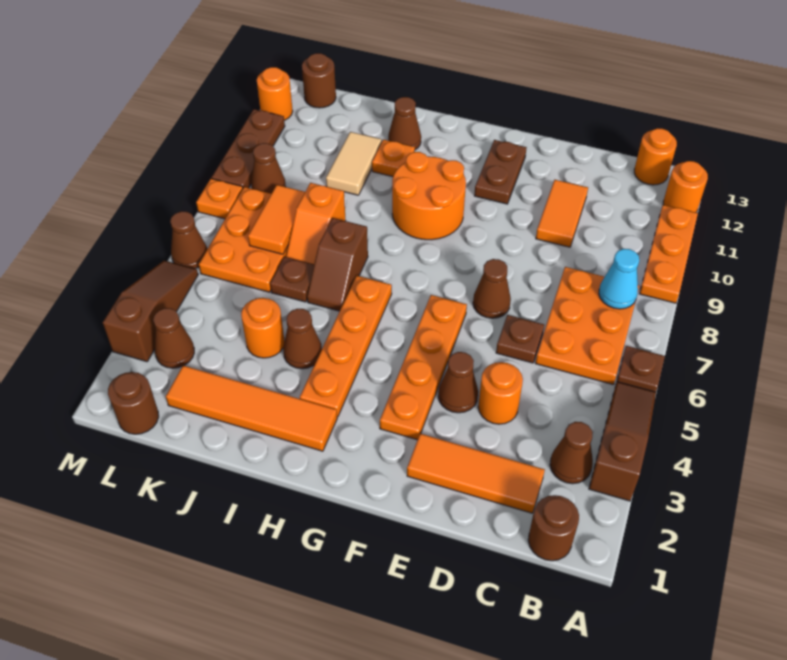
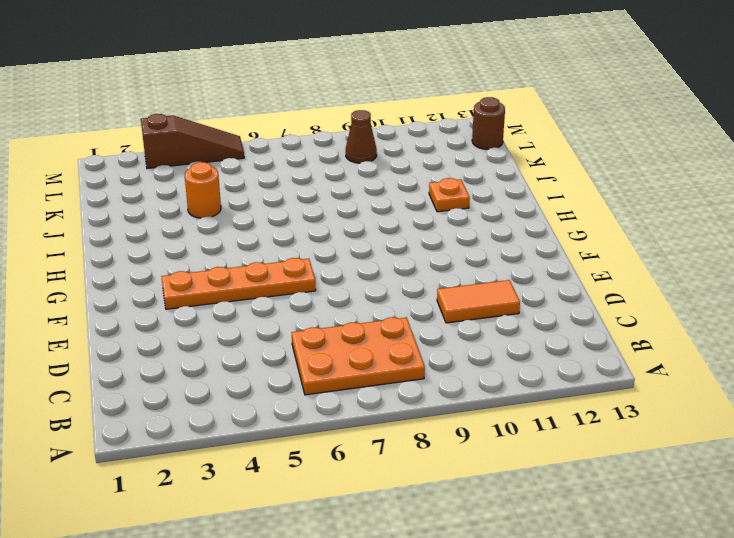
none -> brown slope A3:A5 level 1 top 3
none -> brown plate A6 level 1
none -> orange plate A9:A11 level 1
none -> orange round brick A12 level 1

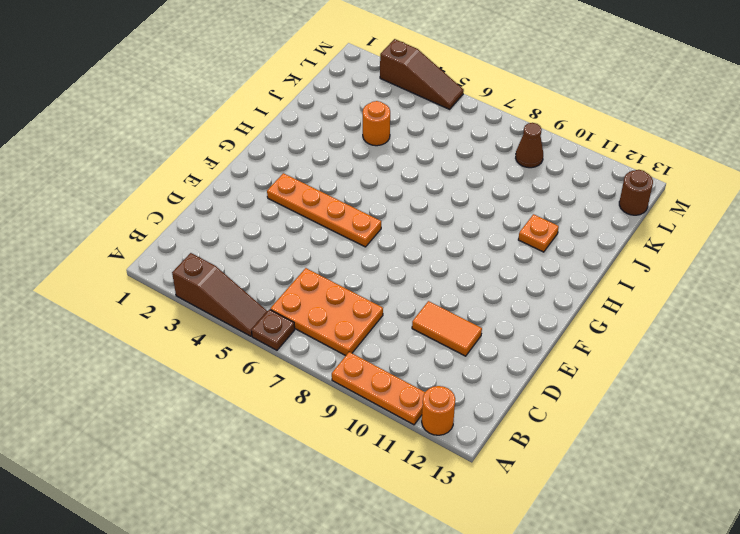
none -> brown round brick B1 level 1
none -> brown cone B3 level 1
none -> orange round brick B13 level 1
none -> orange tile C2:E2 level 1

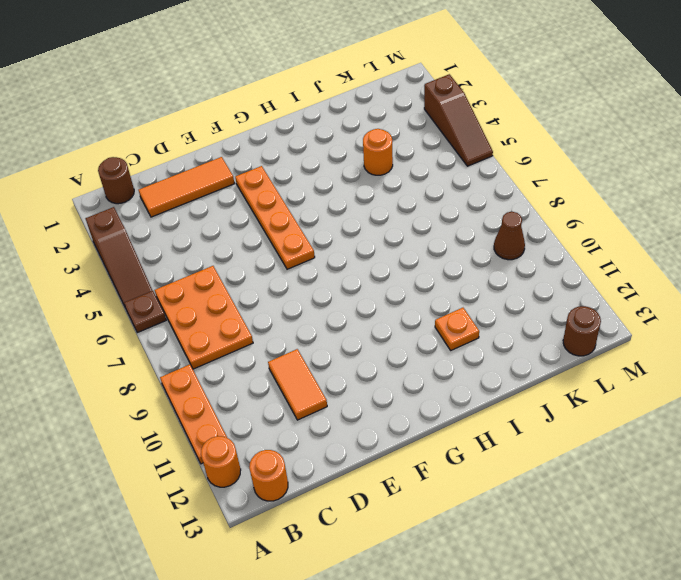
none -> brown cone B3 level 1
none -> orange round brick D4 level 1
none -> brown plate D6 level 1
none -> brown cone E4 level 1

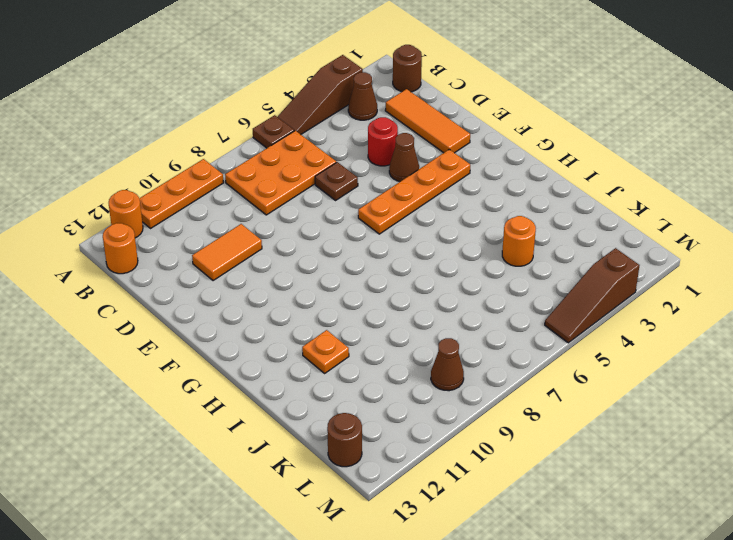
red round brick D4 level 1 -> orange round brick D4 level 1
none -> brown cone E7 level 1
none -> brown plate F11:F12 level 1
none -> orange round brick G9:H10 level 1
none -> orange tile H2:K2 level 1

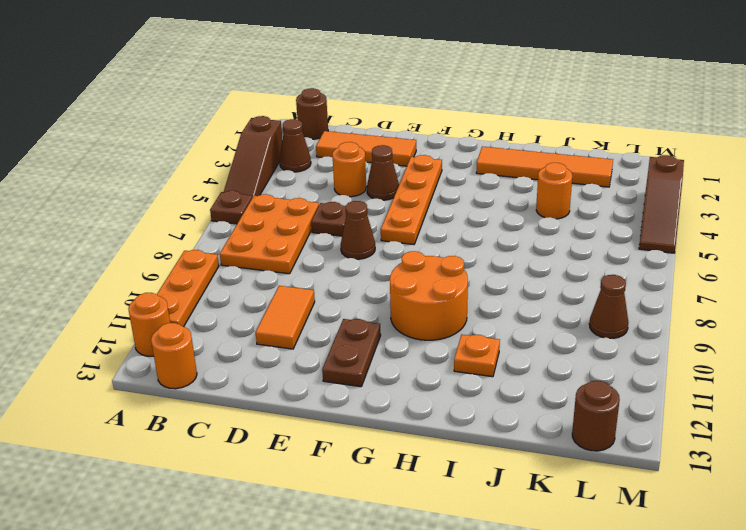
none -> orange plate H3:H6 level 1
none -> brown cone I4 level 1
none -> brown slope I6:I7 level 1 top 7
none -> brown cone I12 level 1

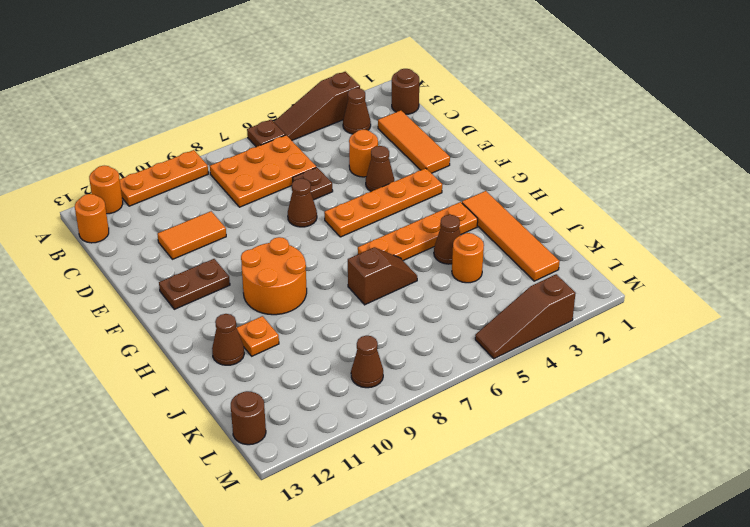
none -> brown plate J6 level 1
none -> orange slope J7:J8 level 1 top 8
none -> tan tile J10:J11 level 1
none -> orange plate K6:L8 level 1

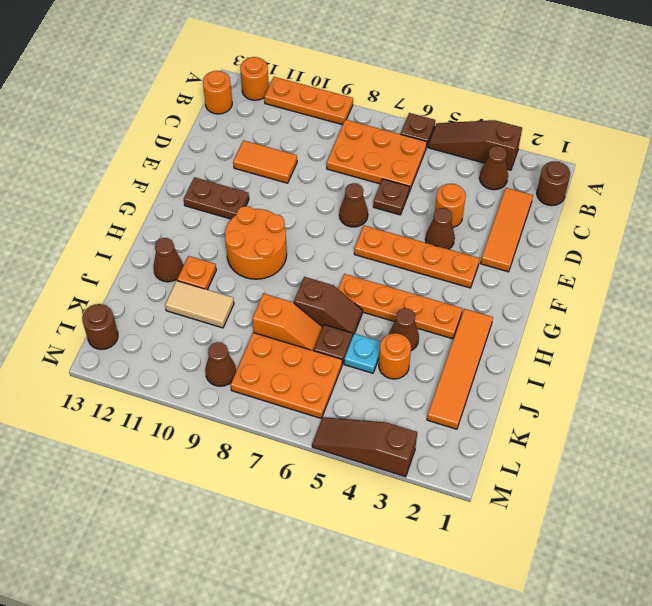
cyan plate J5 level 1 -> none
none -> brown round brick L1 level 1
none -> brown cone L3 level 1
none -> brown cone M6 level 1
none -> orange plate M8 level 1

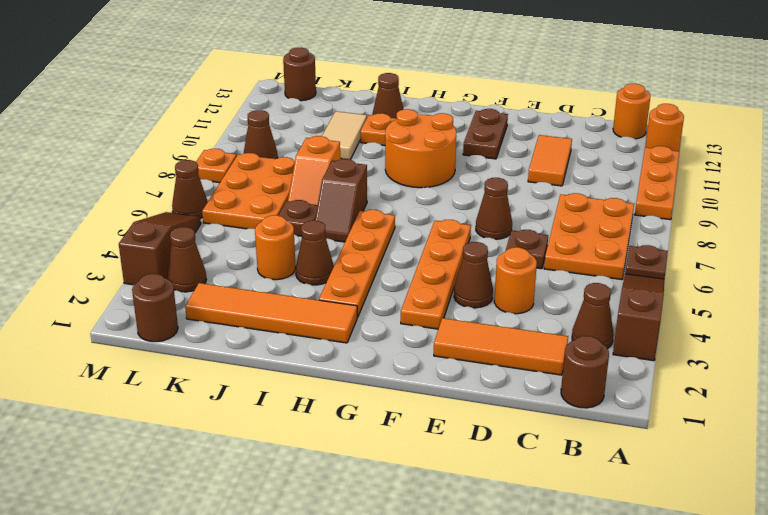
none -> brown plate M9:M11 level 1
none -> orange round brick M12 level 1
none -> cyan cone B8 level 2
none -> orange tile K7:K8 level 2

